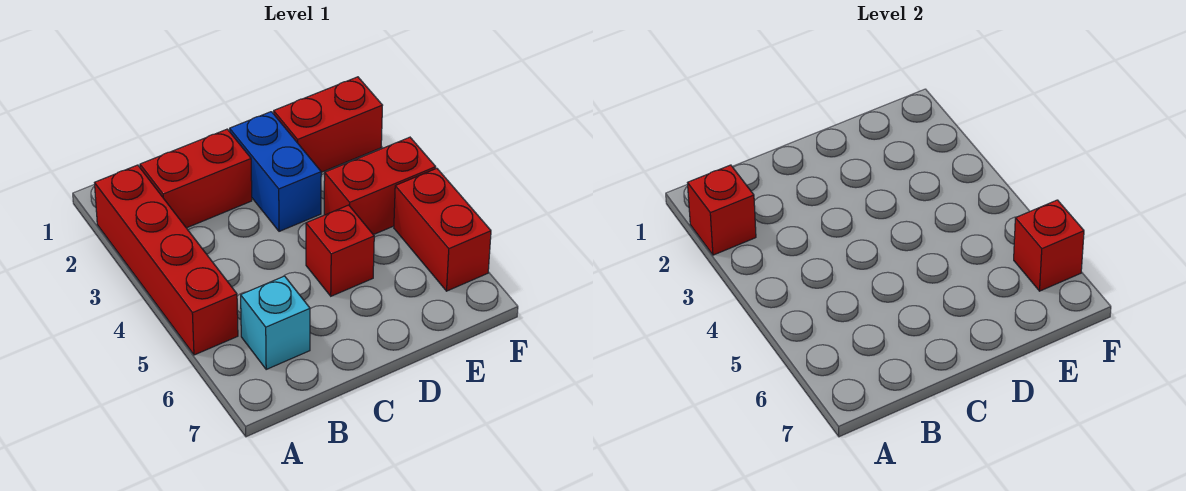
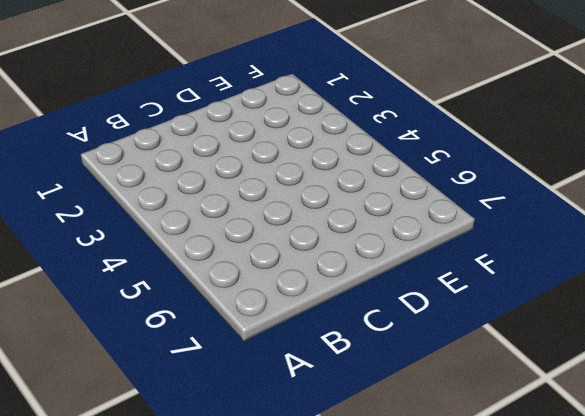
none -> red brick A2:A5 level 1
none -> red brick B2:C2 level 1

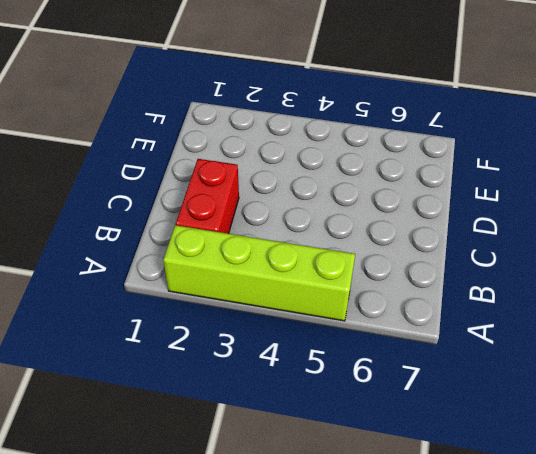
lime brick A2:A5 level 1 -> red brick A2:A5 level 1
none -> cyan brick B6 level 1
none -> blue brick D2:D3 level 1

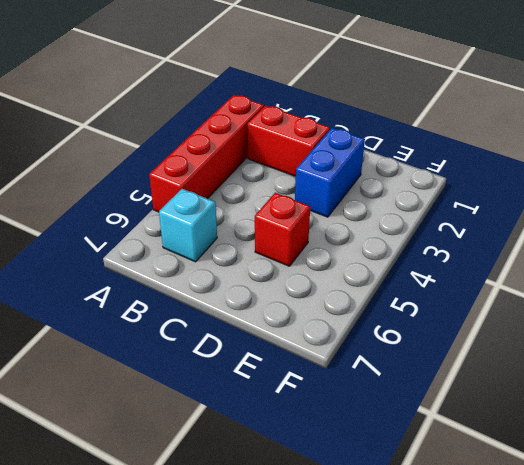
none -> red brick E2:F2 level 1
none -> red brick E4:F4 level 1

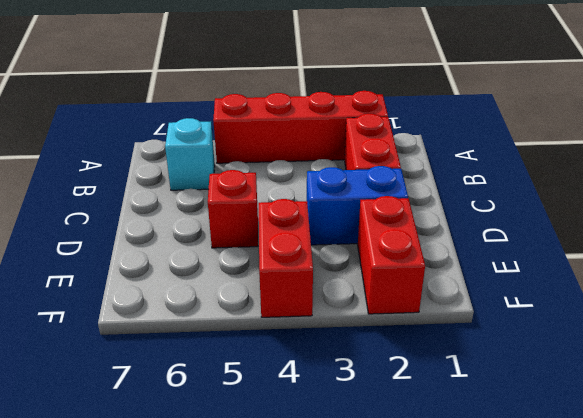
none -> red brick F5:F6 level 1
none -> red brick A2 level 2

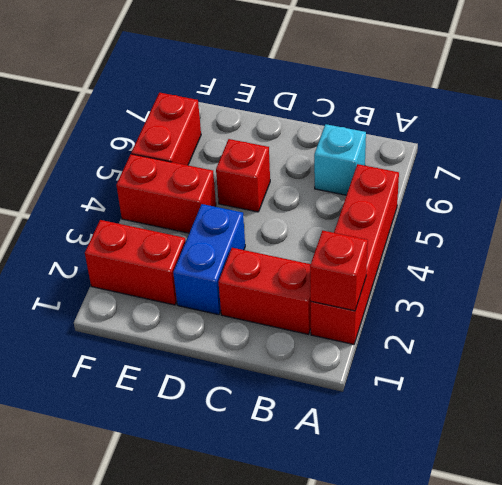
none -> red brick F6 level 2

